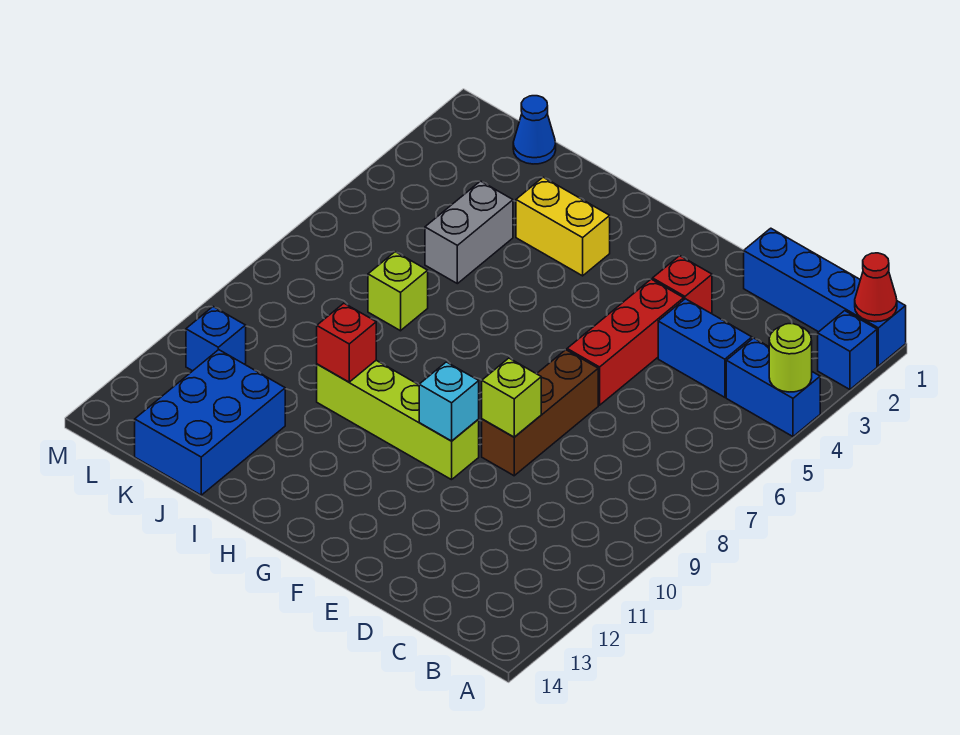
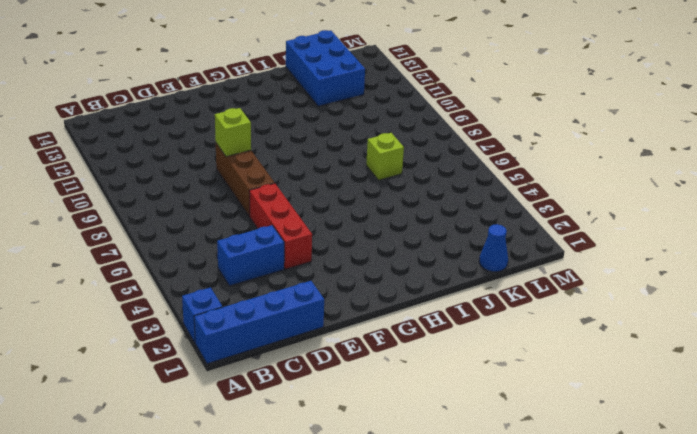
none -> blue brick A4:B4 level 1
none -> red brick E3 level 1
none -> lime brick F10:I10 level 1

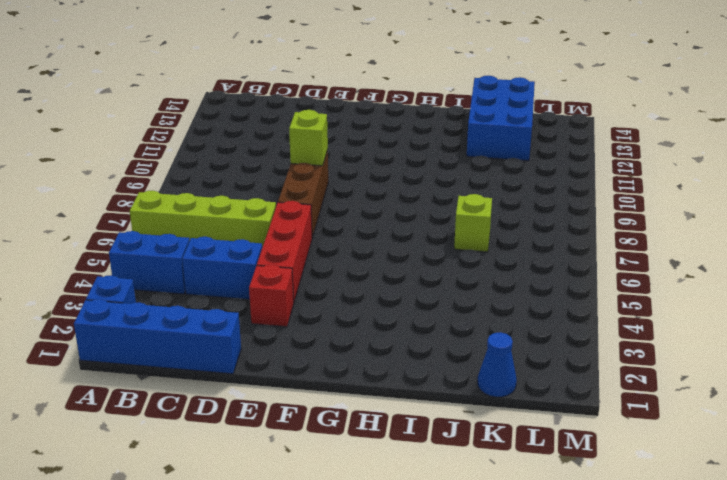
lime brick A6:D6 level 1 -> lime brick F10:I10 level 1
none -> yellow brick H3:I3 level 1
none -> grey brick J4:J5 level 1
none -> blue brick L11 level 1

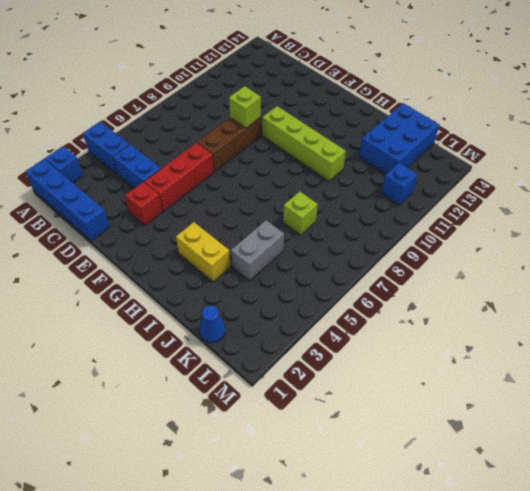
none -> red cone A1 level 2
none -> lime round brick A4 level 2
none -> cyan brick F10 level 2

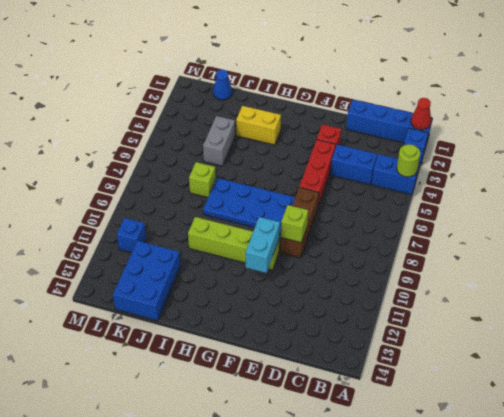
blue plate F7:I8 level 1 -> none
cyan brick F10:F11 level 2 -> cyan brick F10 level 2
none -> red brick I10 level 2

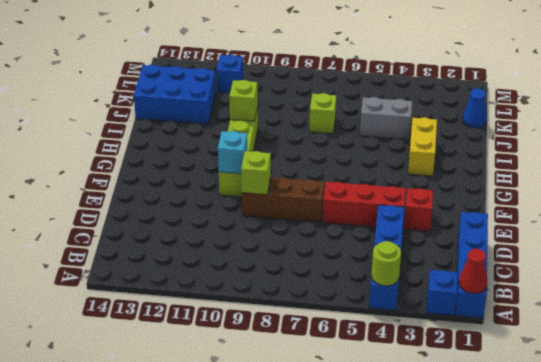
lime brick I10 level 2 -> red brick I10 level 2

